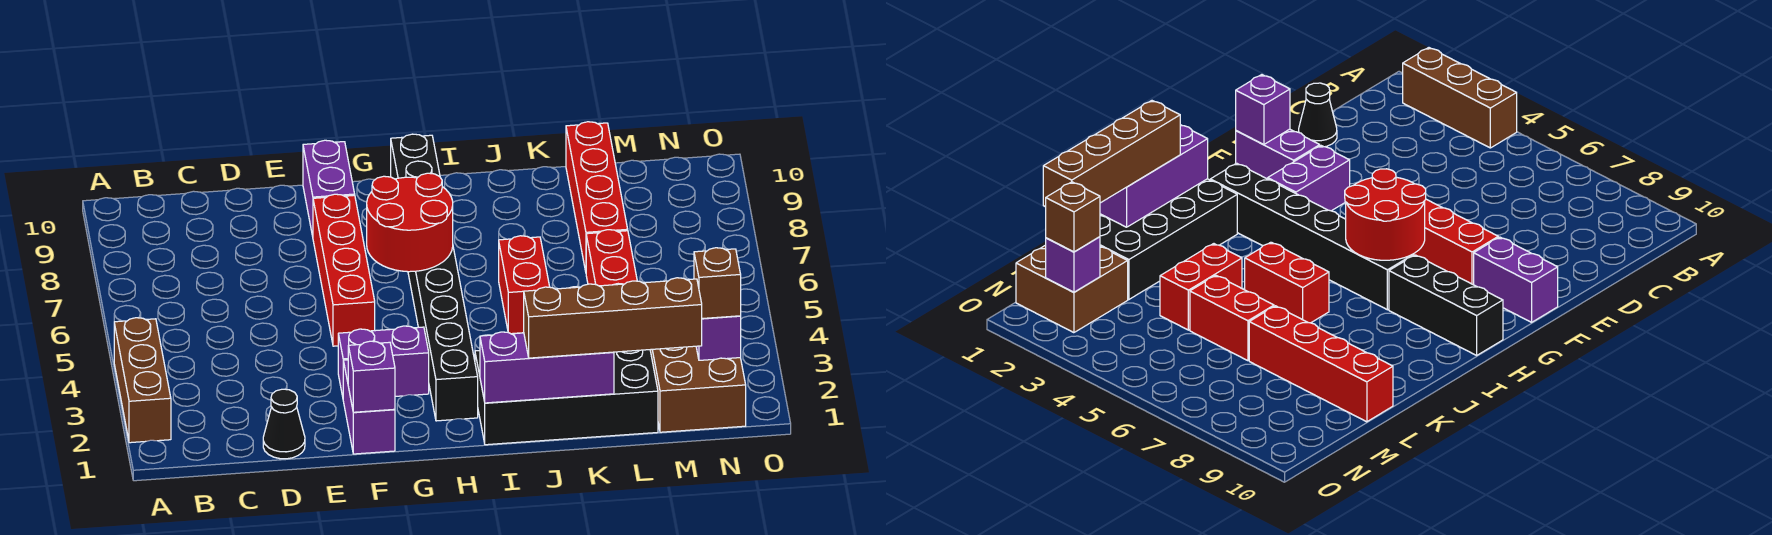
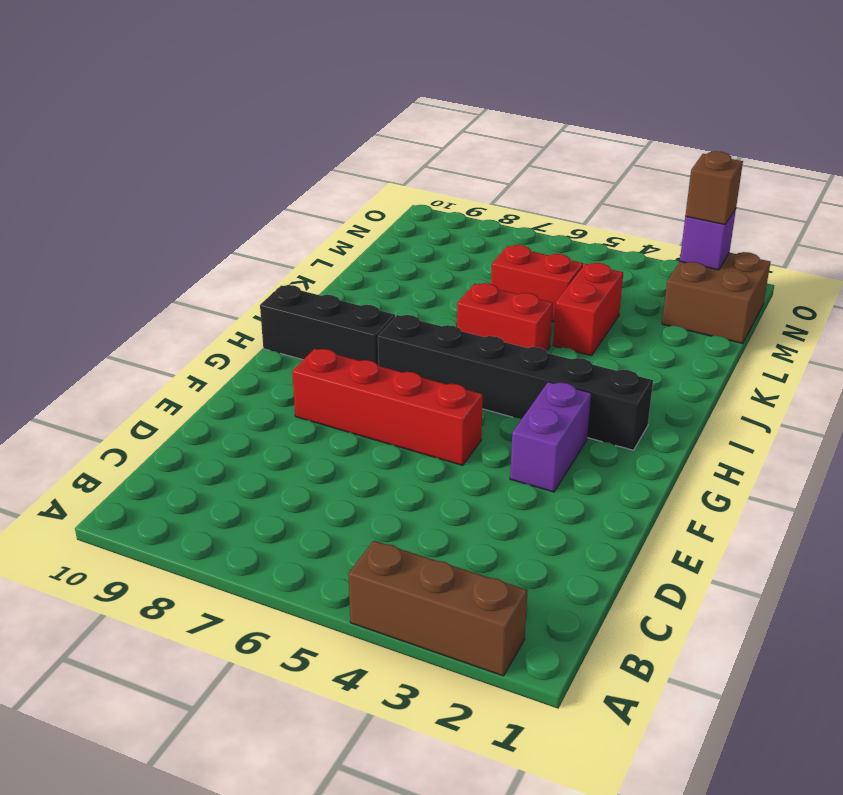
none -> black cone D1 level 1
none -> purple brick F1:F2 level 1
none -> purple brick F9:F10 level 1

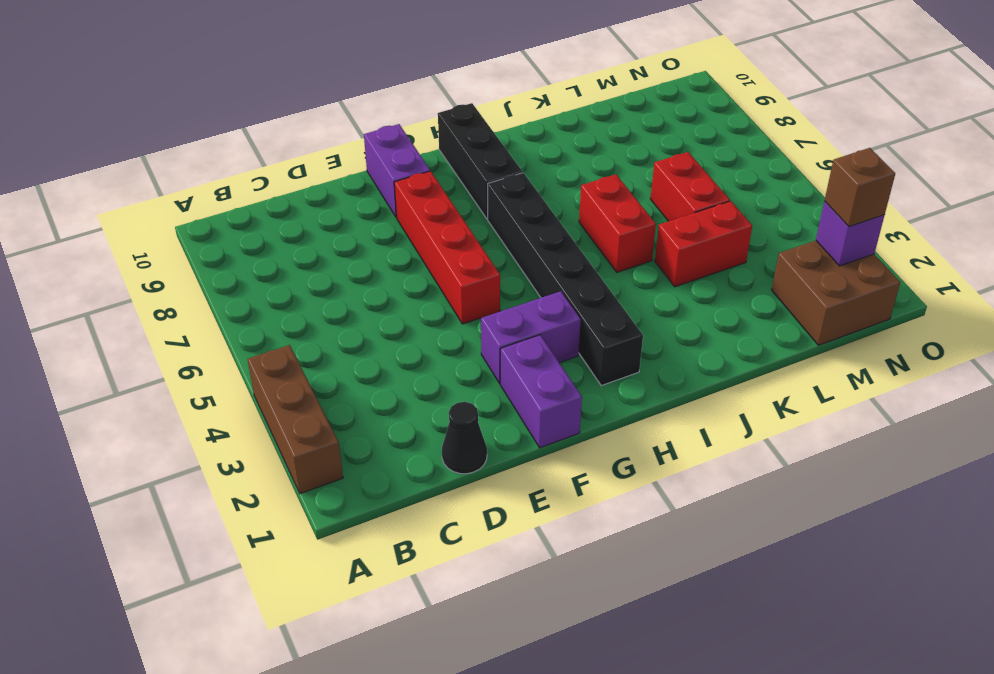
none -> black brick I1:L2 level 1
none -> red brick L7:L10 level 1
none -> purple brick F1 level 2

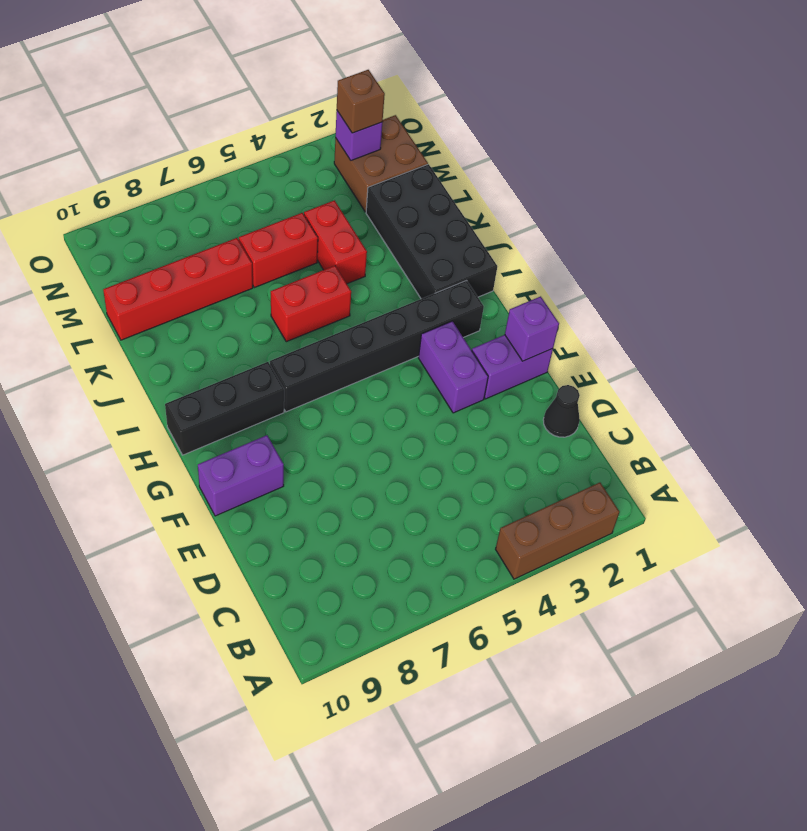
none -> red brick F5:F8 level 1
none -> red round brick G6:H7 level 2
none -> purple brick I1:K1 level 2

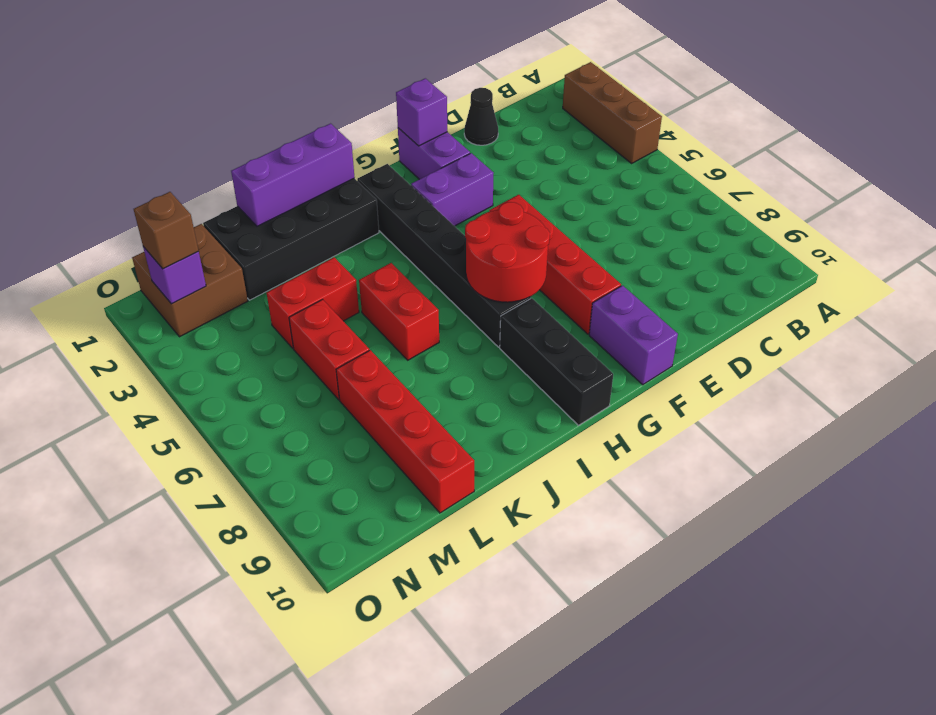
none -> brown brick J1:M1 level 3

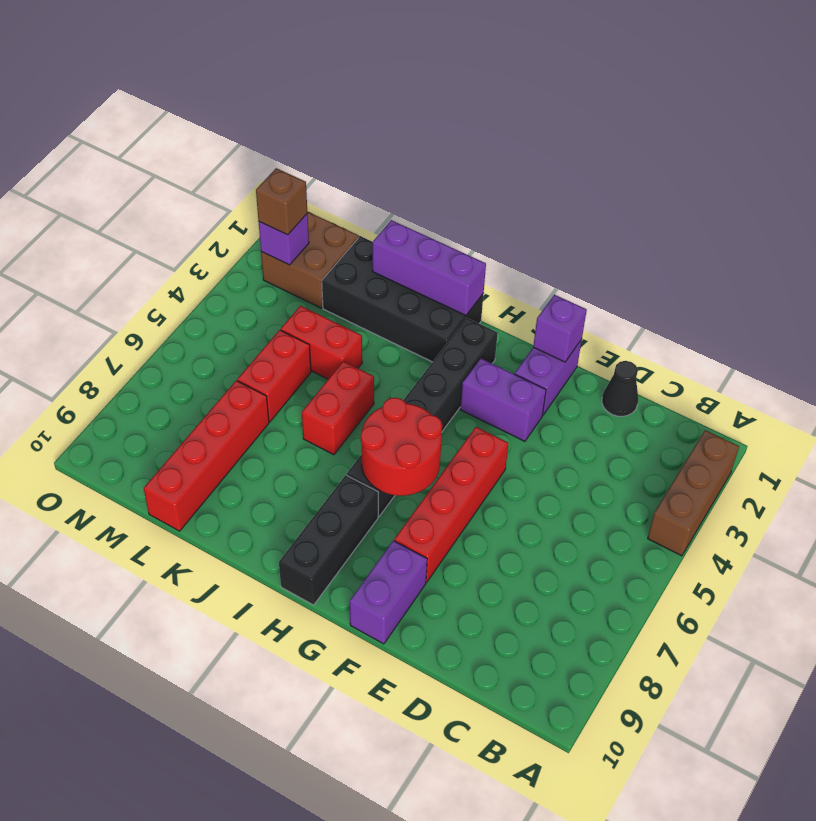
none -> brown brick J1:M1 level 3

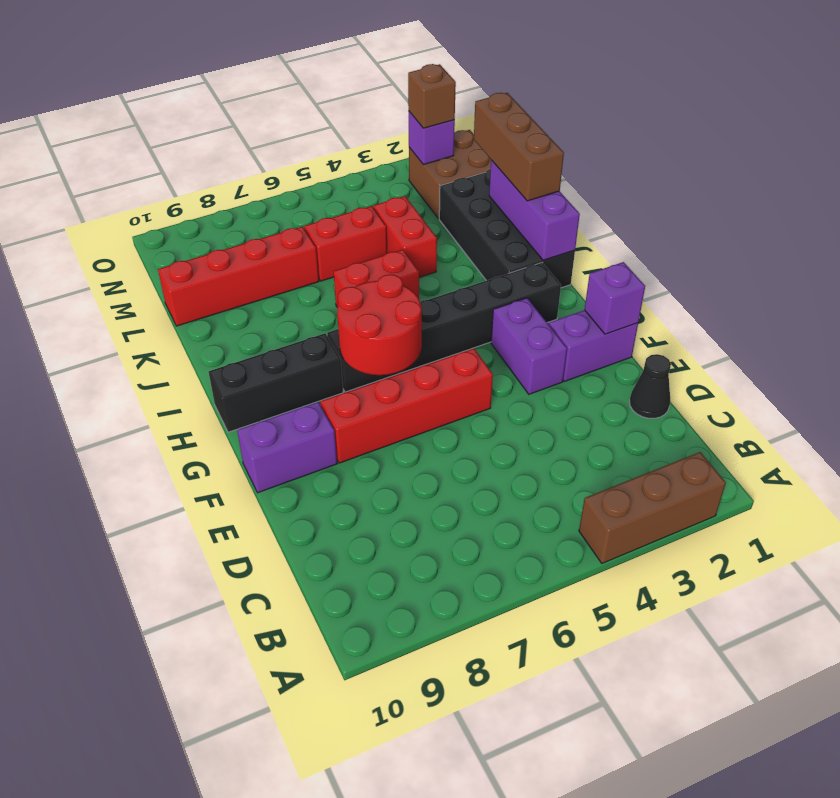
brown brick J1:L1 level 3 -> brown brick J1:M1 level 3

